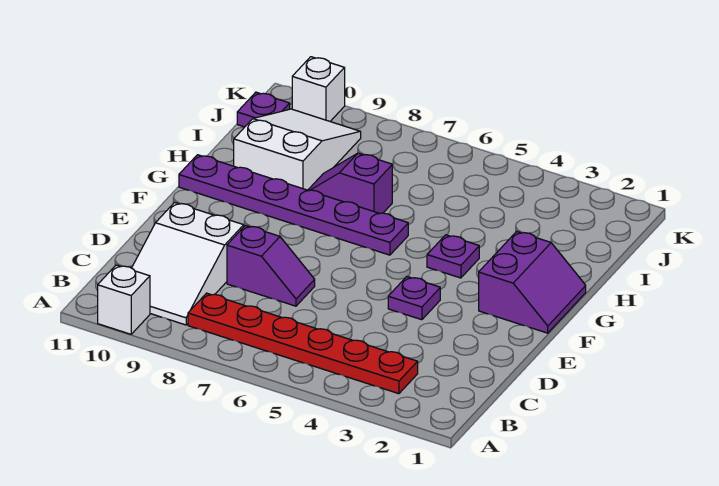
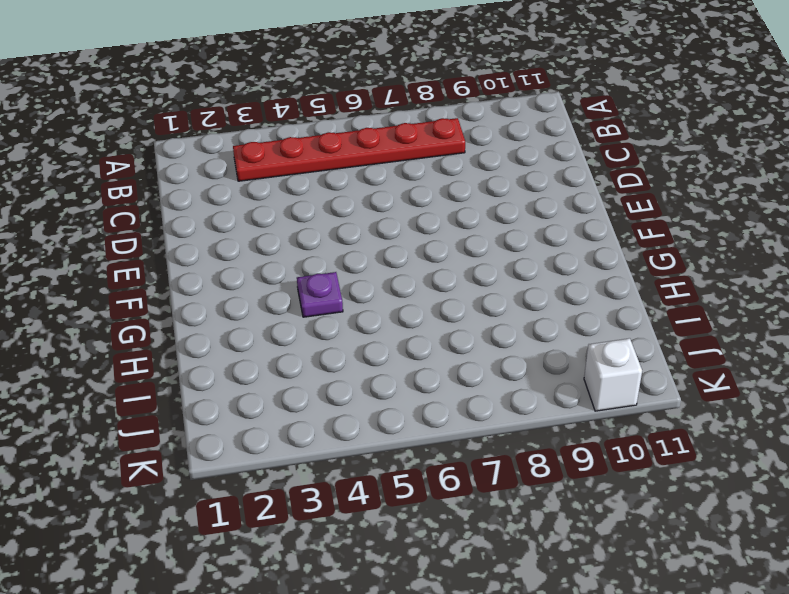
none -> white brick A10 level 1
none -> white slope B9:D10 level 1 top D
none -> purple slope D7:D8 level 1 top 8

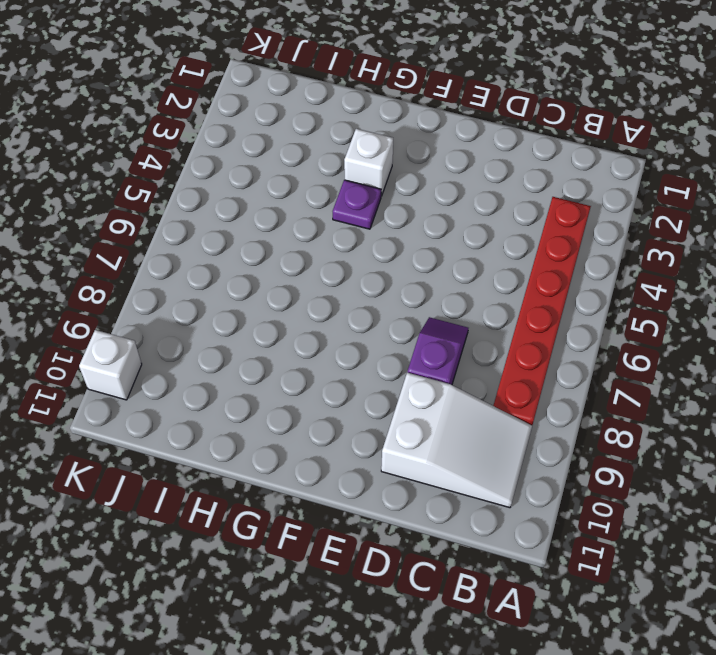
white brick G3 level 1 -> white brick A10 level 1
none -> purple plate E4 level 1
none -> purple slope F1:G2 level 1 top 2
none -> purple plate G6:G11 level 1

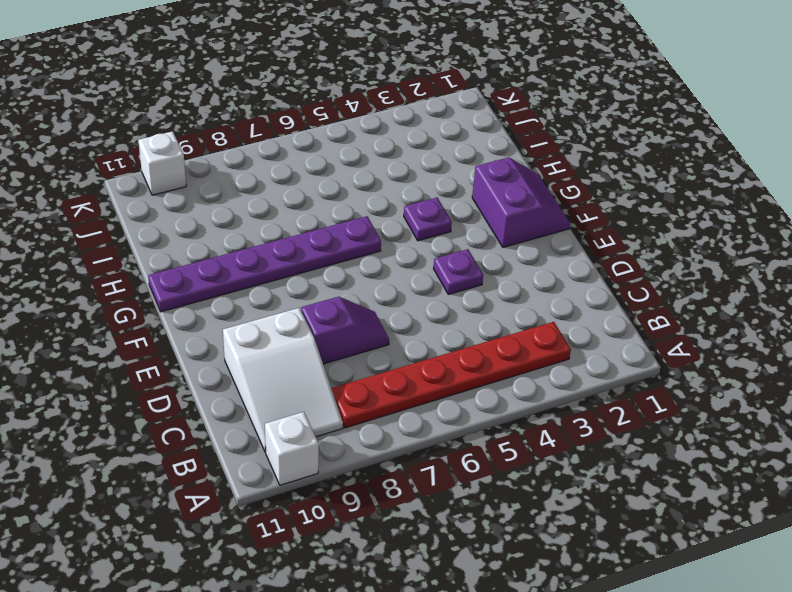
none -> purple slope H7:H8 level 1 top 7
none -> white slope H9:J10 level 1 top H
none -> purple plate J11 level 1

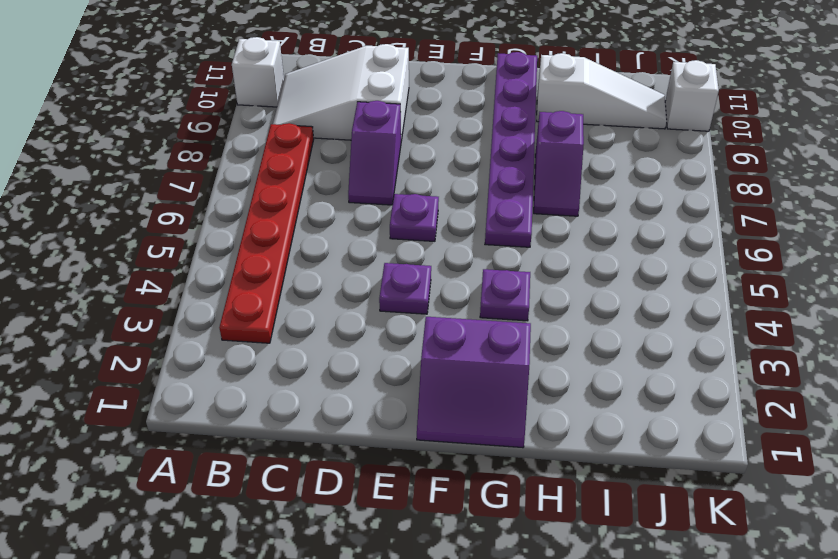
purple plate E6 level 1 -> purple plate J11 level 1
purple slope H7:H8 level 1 top 8 -> purple slope H7:H8 level 1 top 7
white slope H10:J10 level 1 top H -> white slope H9:J10 level 1 top H

